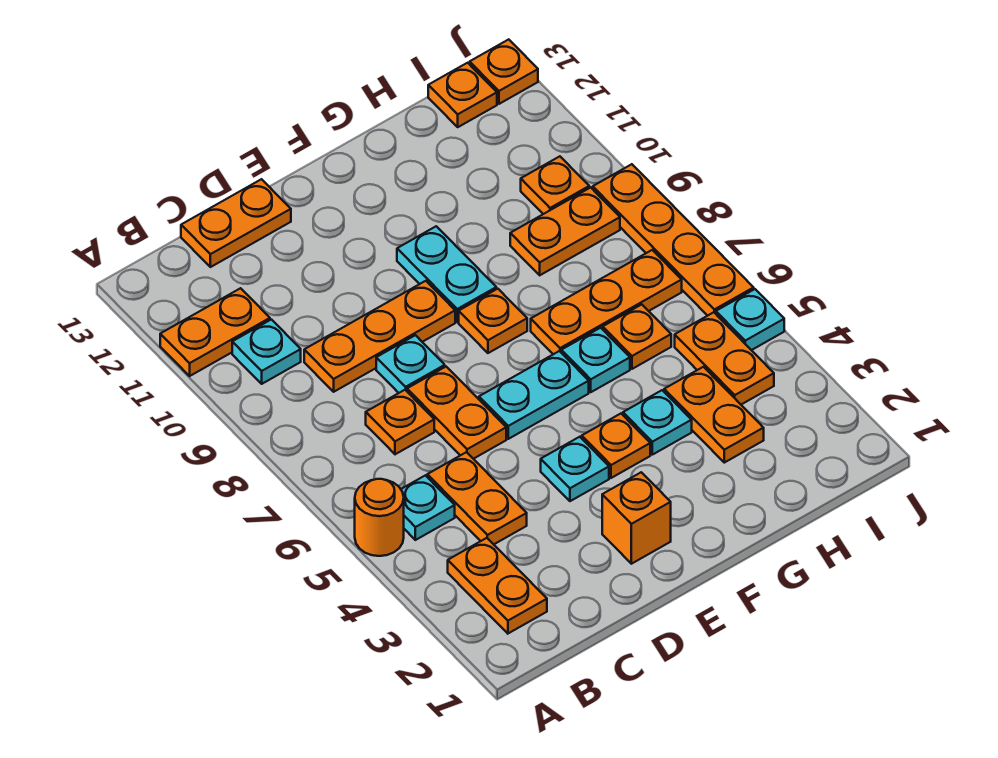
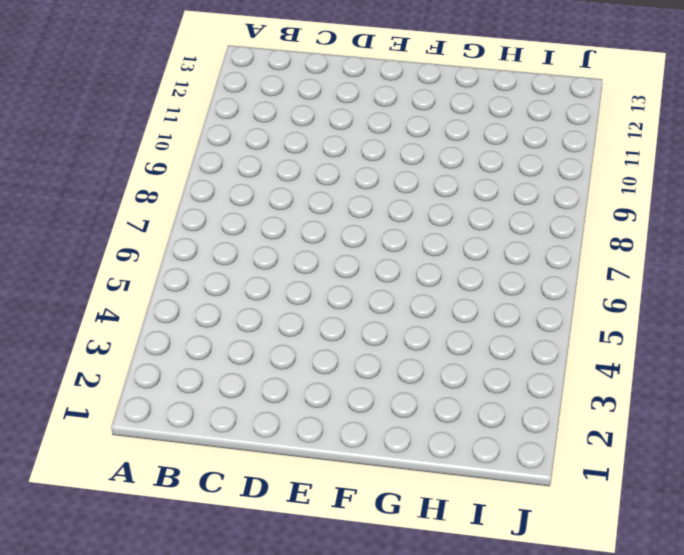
none -> orange round brick A5 level 1
none -> orange plate A11:B11 level 1
none -> orange plate B2:B3 level 1

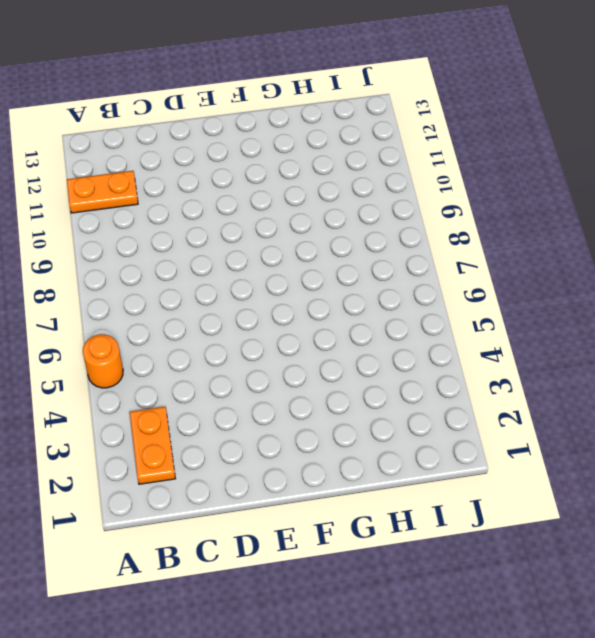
none -> cyan plate B5 level 1
none -> cyan plate B10 level 1
none -> orange plate C4:C5 level 1

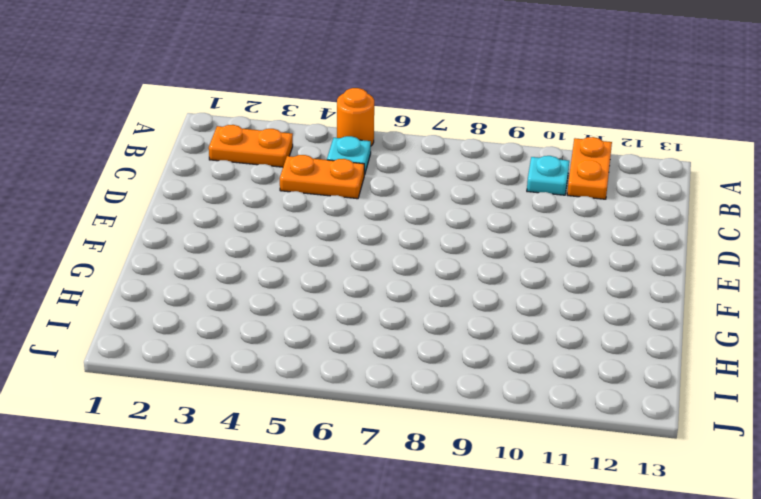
none -> orange plate C7 level 1
none -> orange plate C9:E9 level 1
none -> orange plate C13:D13 level 1

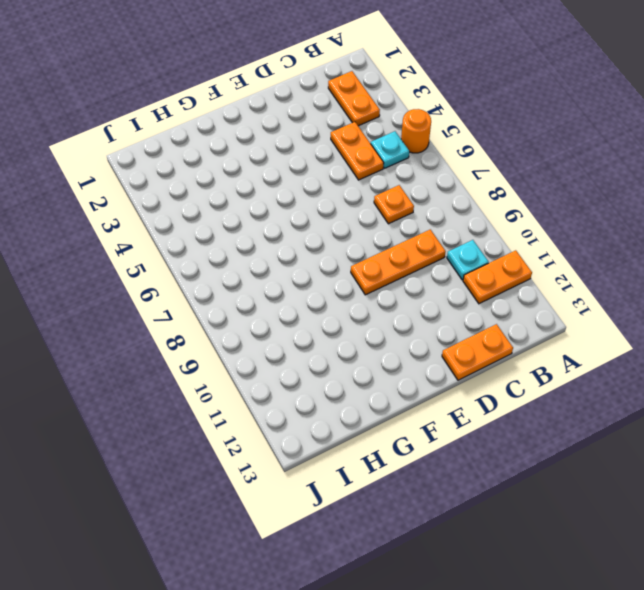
none -> orange plate D6:D7 level 1
none -> cyan plate D8 level 1
none -> orange brick E2 level 1

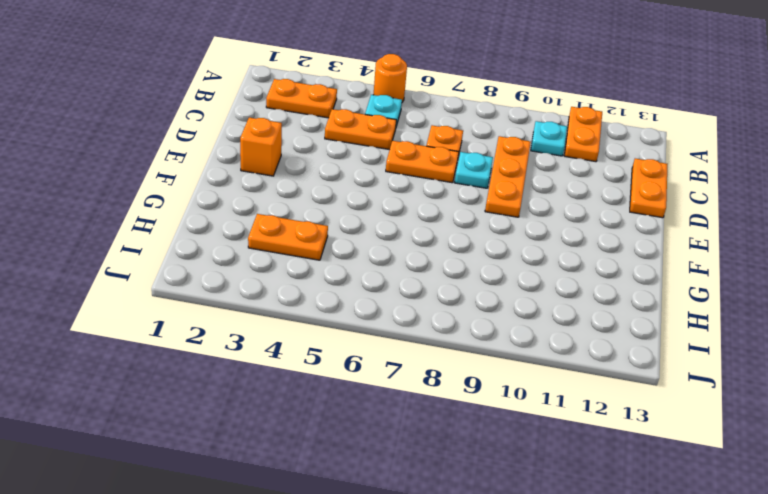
none -> cyan plate E4 level 1
none -> cyan plate E6:F6 level 1
none -> orange plate F4 level 1

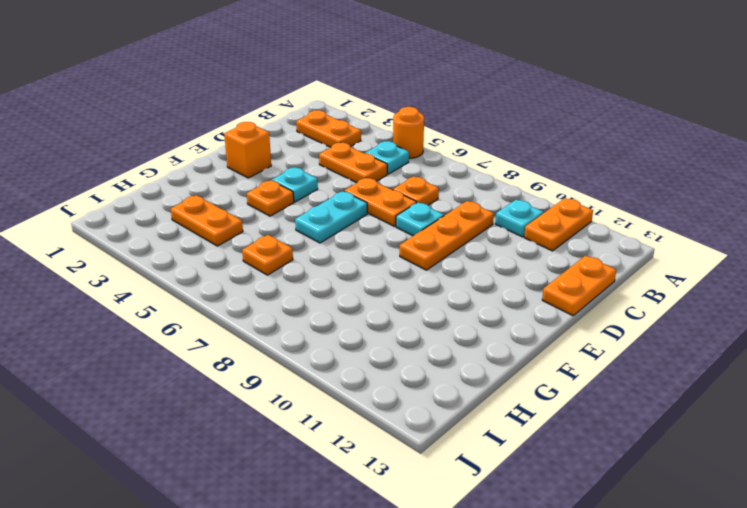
none -> orange plate F8 level 1
none -> cyan plate F9:F10 level 1
none -> cyan plate G4 level 1

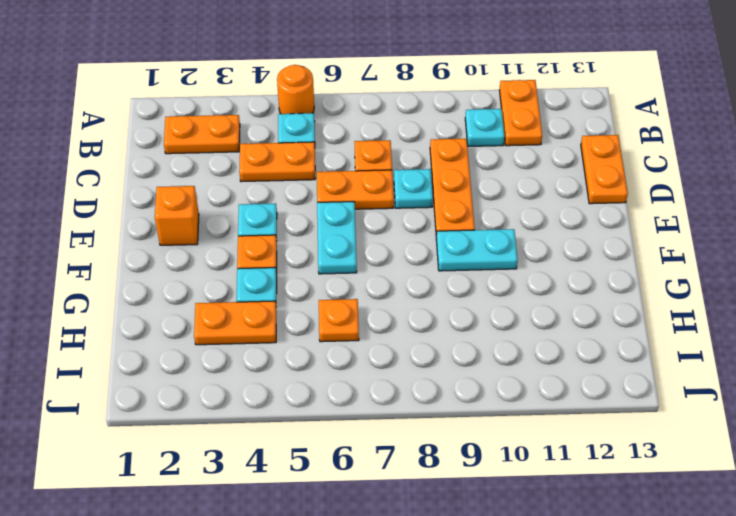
none -> orange plate F8 level 1
none -> cyan plate G6 level 1
none -> orange plate G7:I7 level 1

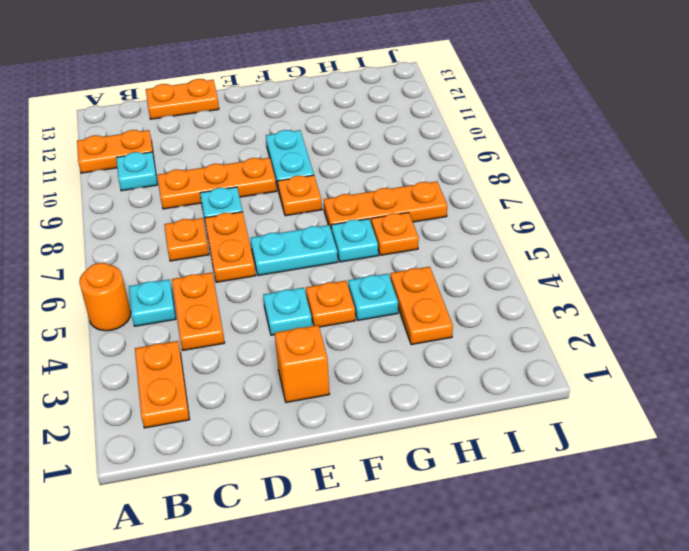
none -> orange plate H9:I9 level 1
none -> orange plate I4:I5 level 1
none -> orange plate I10 level 1

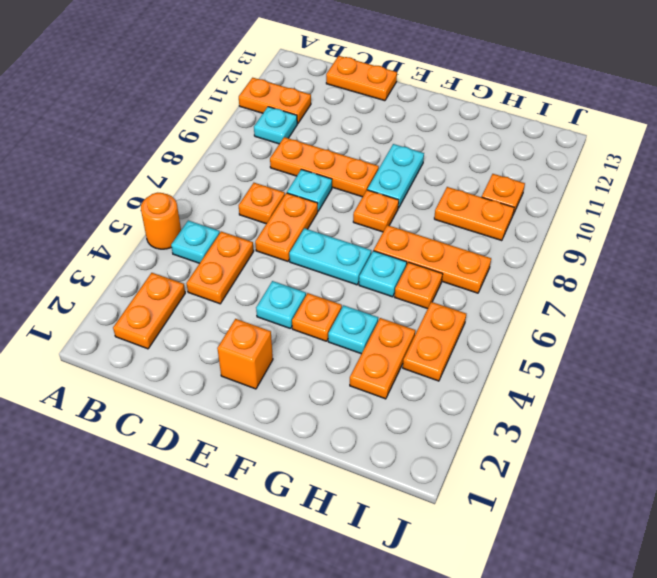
none -> orange plate I13 level 1
none -> cyan plate J5 level 1
none -> orange plate J6:J9 level 1

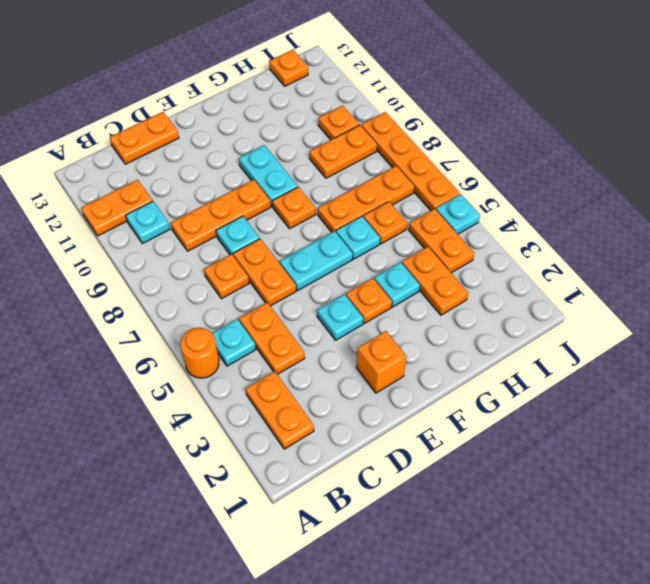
none -> orange plate J13 level 1

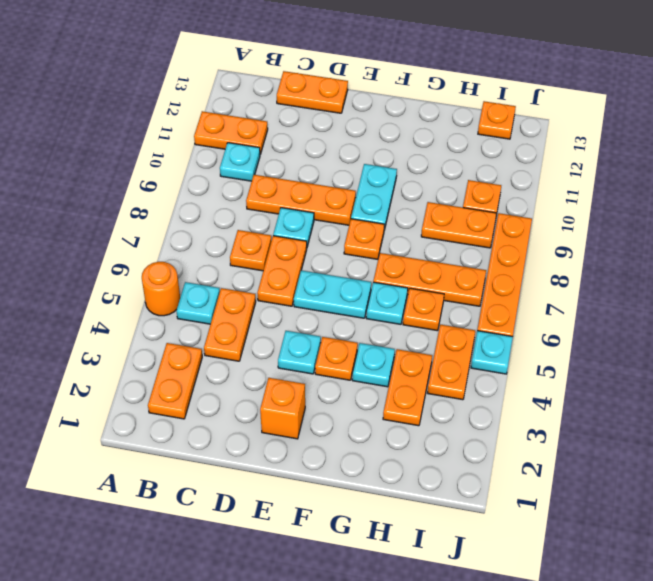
none -> orange plate J13 level 1

